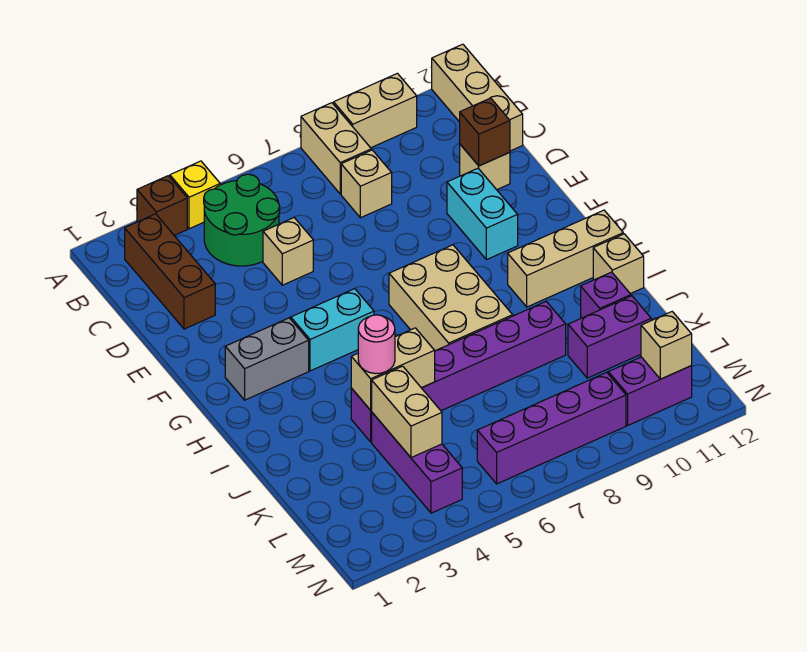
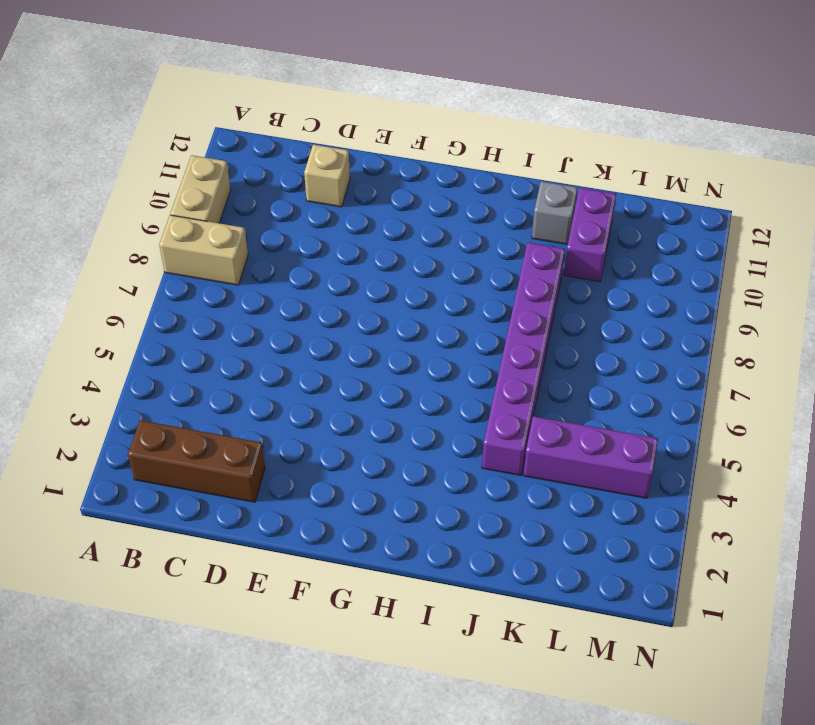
grey brick J11 level 1 -> purple brick J11 level 1
none -> brown brick A3 level 1
none -> yellow brick A4 level 1
none -> tan brick A12:C12 level 1

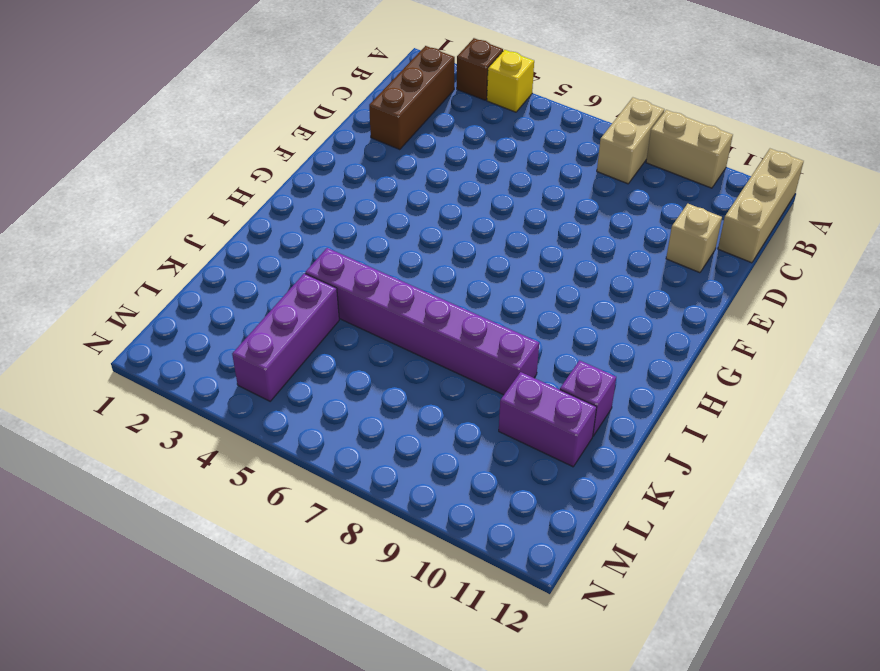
none -> green round brick B4:C5 level 1
none -> tan brick C8 level 1
none -> tan brick D5 level 1

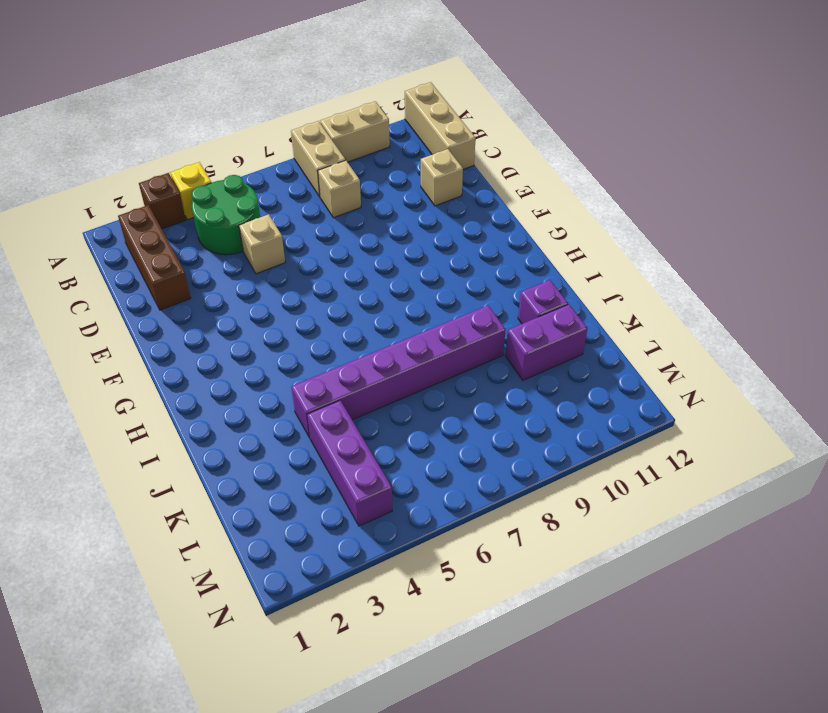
none -> cyan brick E10:F10 level 1
none -> grey brick G2:G3 level 1
none -> cyan brick G4:G5 level 1

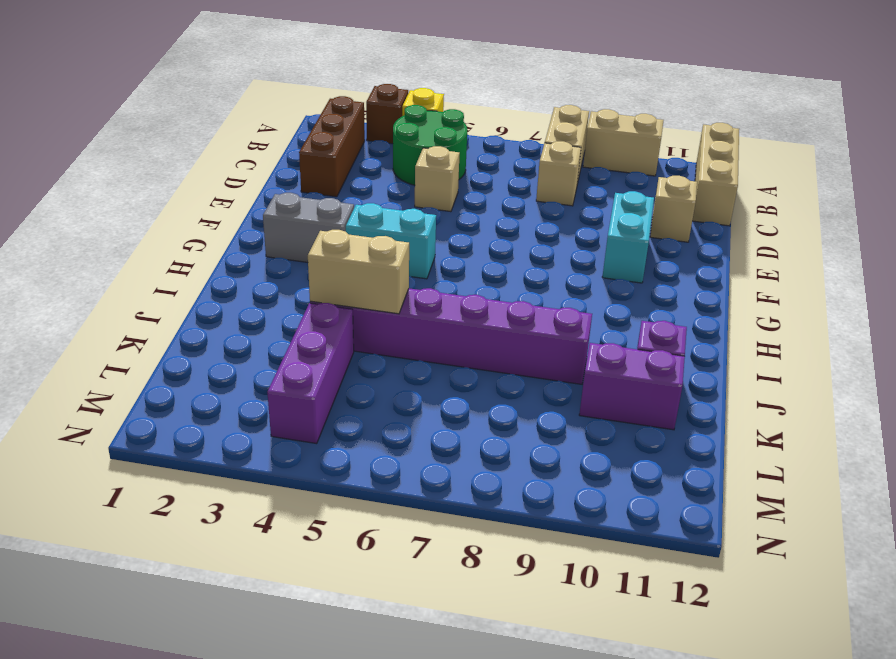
none -> tan brick G7:I8 level 1
none -> tan brick H10:H12 level 1
none -> tan brick I12 level 1

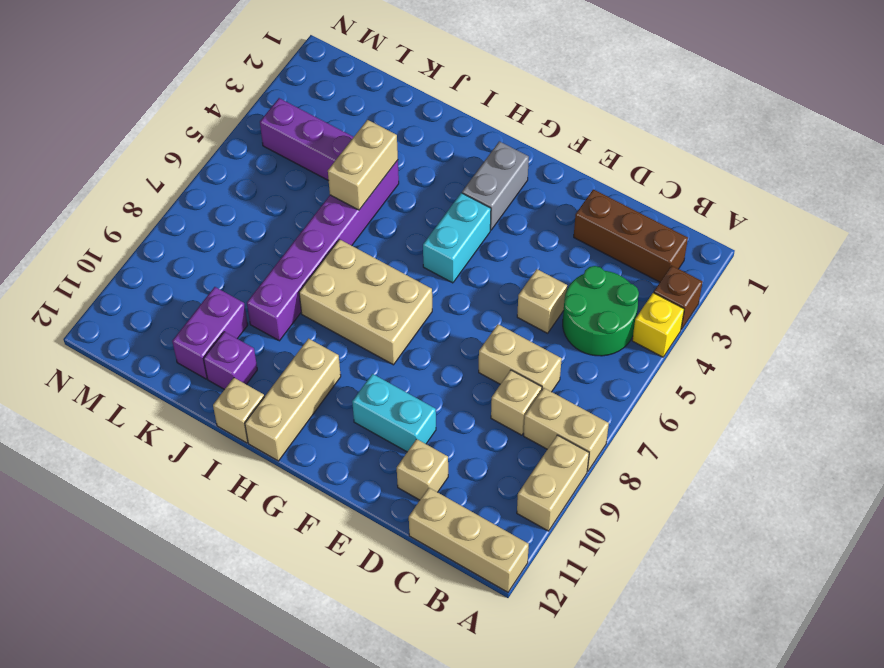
tan brick C7:D7 level 1 -> tan brick K4:L4 level 2
none -> purple brick M6:M9 level 1
none -> purple brick M10:M11 level 1
none -> brown brick D11 level 2

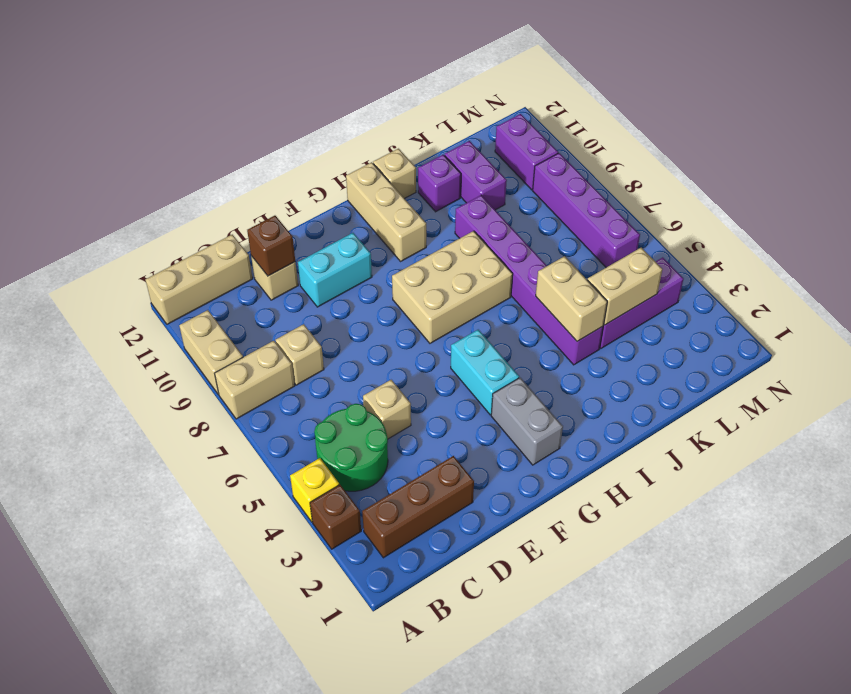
none -> tan brick M11 level 2
none -> pink round brick J4 level 3

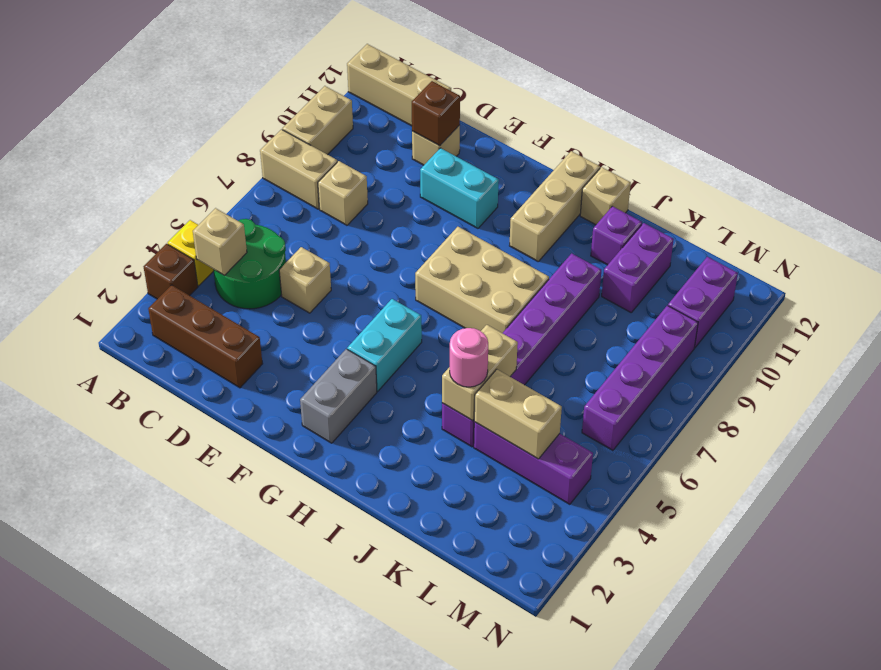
tan brick B4 level 2 -> tan brick M11 level 2

